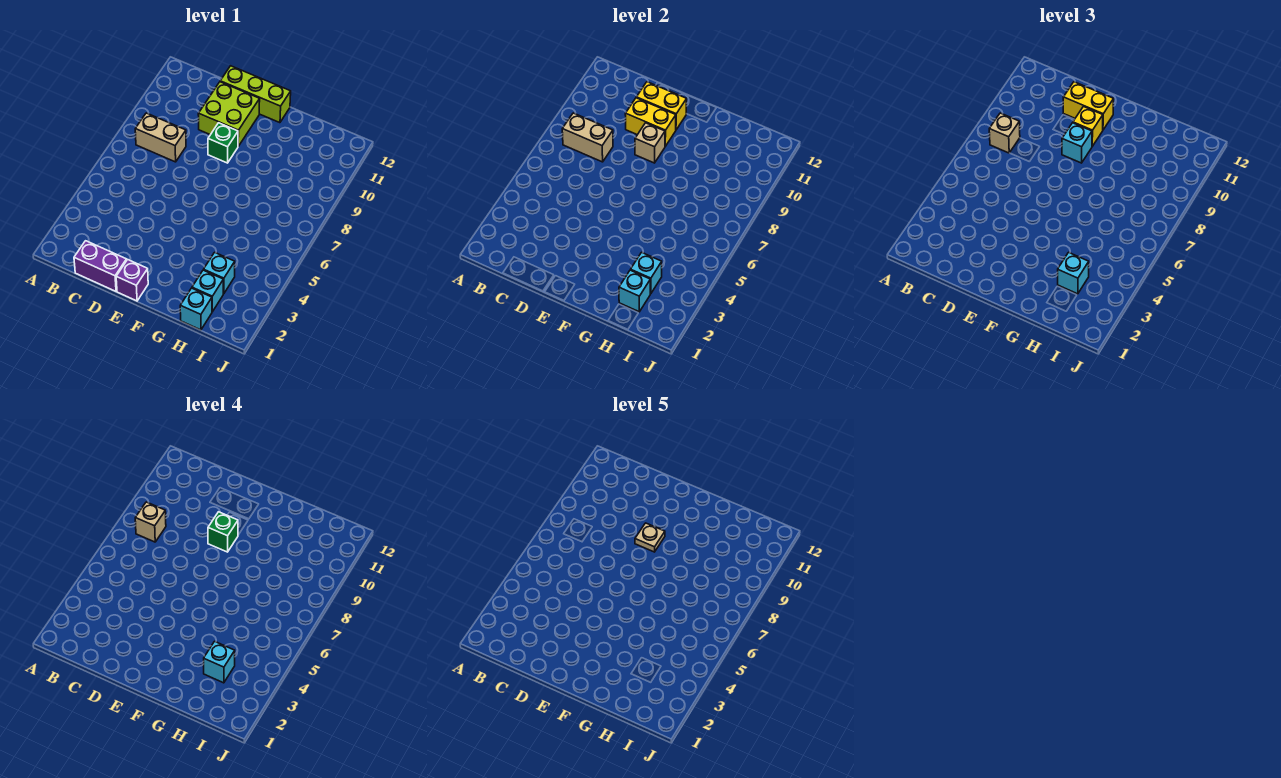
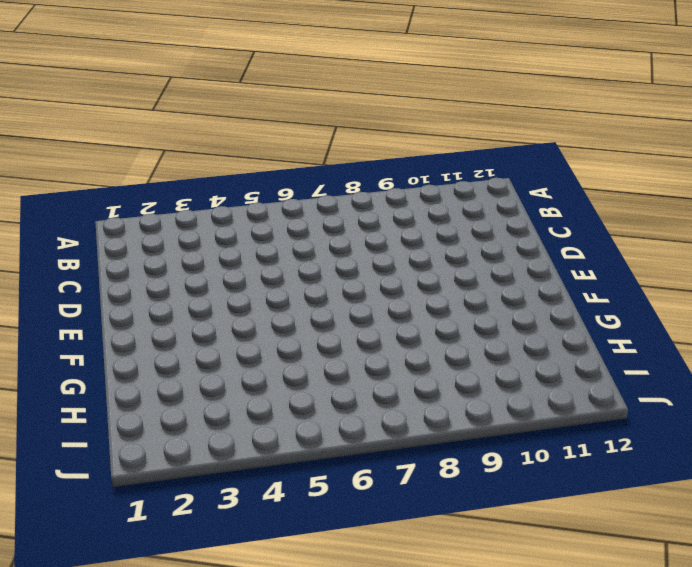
none -> tan brick B8:C8 level 1
none -> purple brick C1:D1 level 1
none -> lime brick D10:E11 level 1

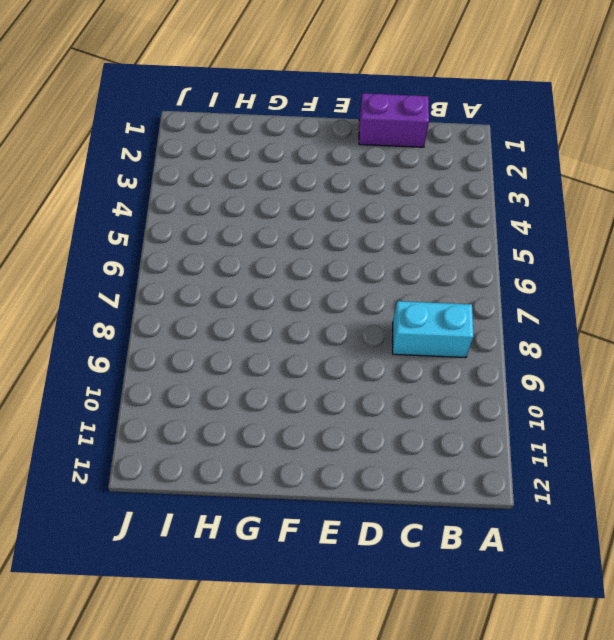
cyan brick B8:C8 level 1 -> tan brick B8:C8 level 1
none -> lime brick D10:E11 level 1
none -> lime brick D12:F12 level 1
none -> purple brick E1 level 1

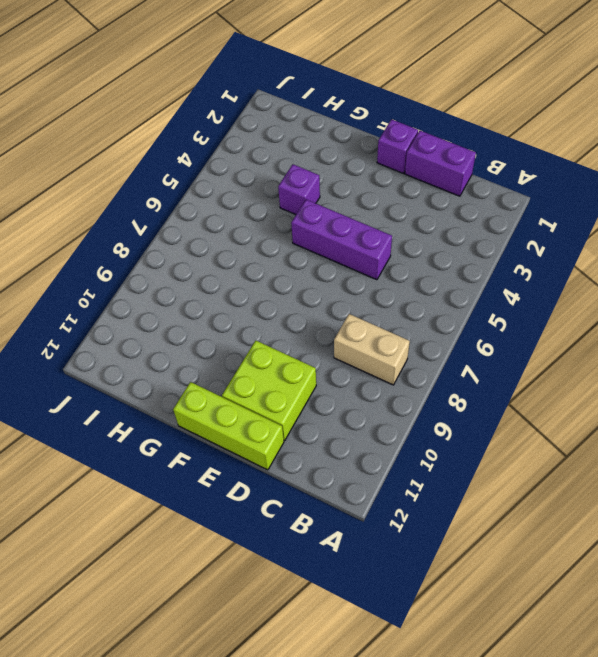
purple brick D5:F5 level 1 -> none
purple brick G4 level 1 -> none
none -> green brick E9 level 1
none -> cyan brick H1 level 1
none -> cyan brick H2 level 1

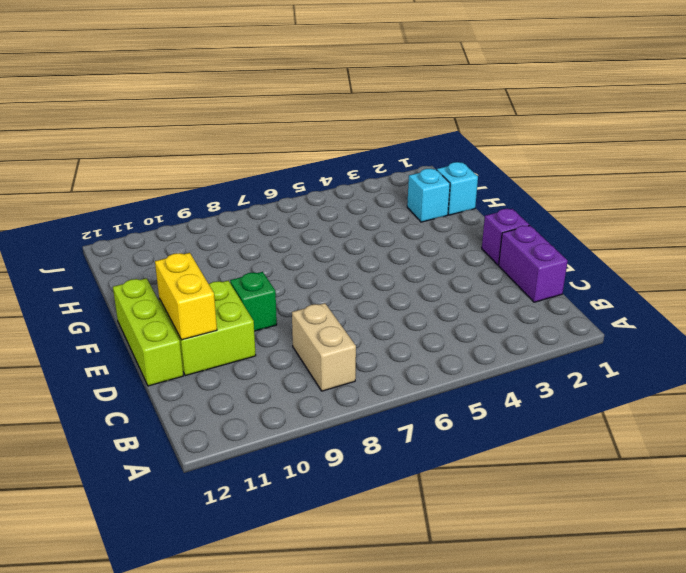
none -> cyan brick H3 level 1
none -> tan brick B8:C8 level 2
none -> yellow brick D10:E10 level 2

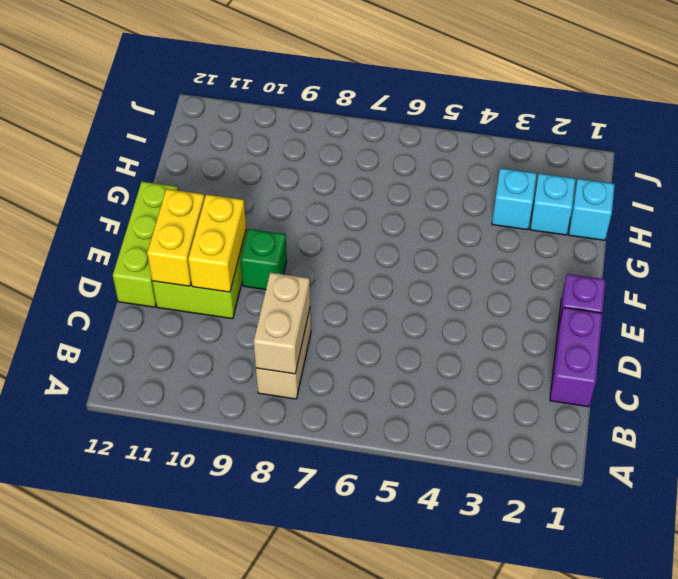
none -> tan brick E9 level 2
none -> cyan brick H2 level 2
none -> cyan brick H3 level 2

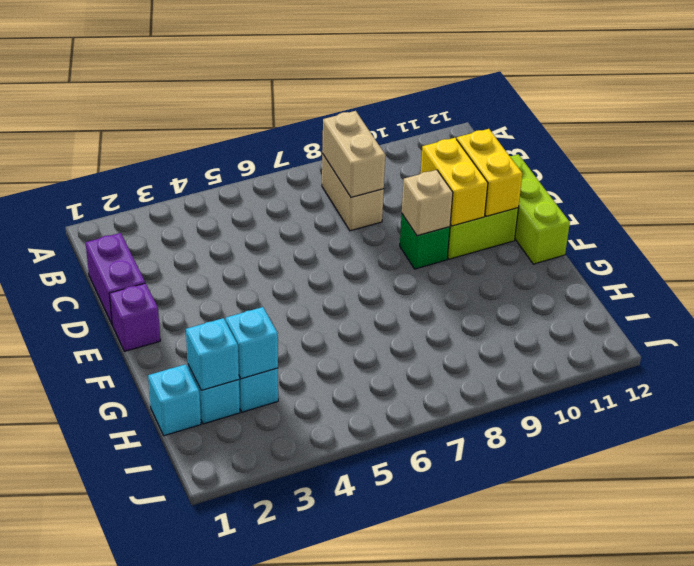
none -> tan brick B8 level 3
none -> yellow brick D11:E11 level 3
none -> cyan brick E9 level 3

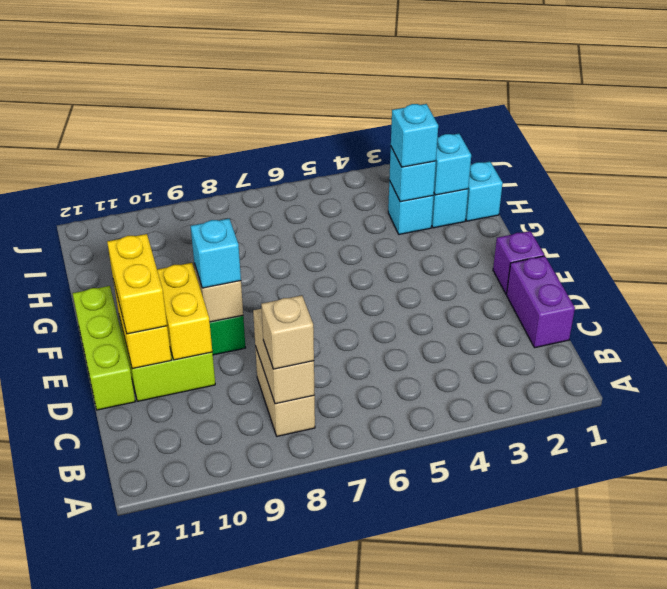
none -> yellow brick E10 level 3
none -> tan brick B8 level 4
none -> green brick E9 level 4

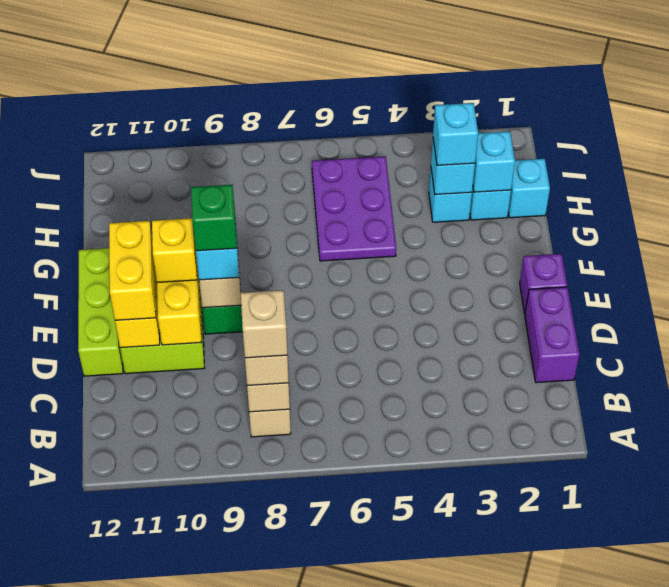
purple plate G5:I6 level 1 -> none
none -> cyan brick H3 level 4
none -> tan plate E9 level 5

